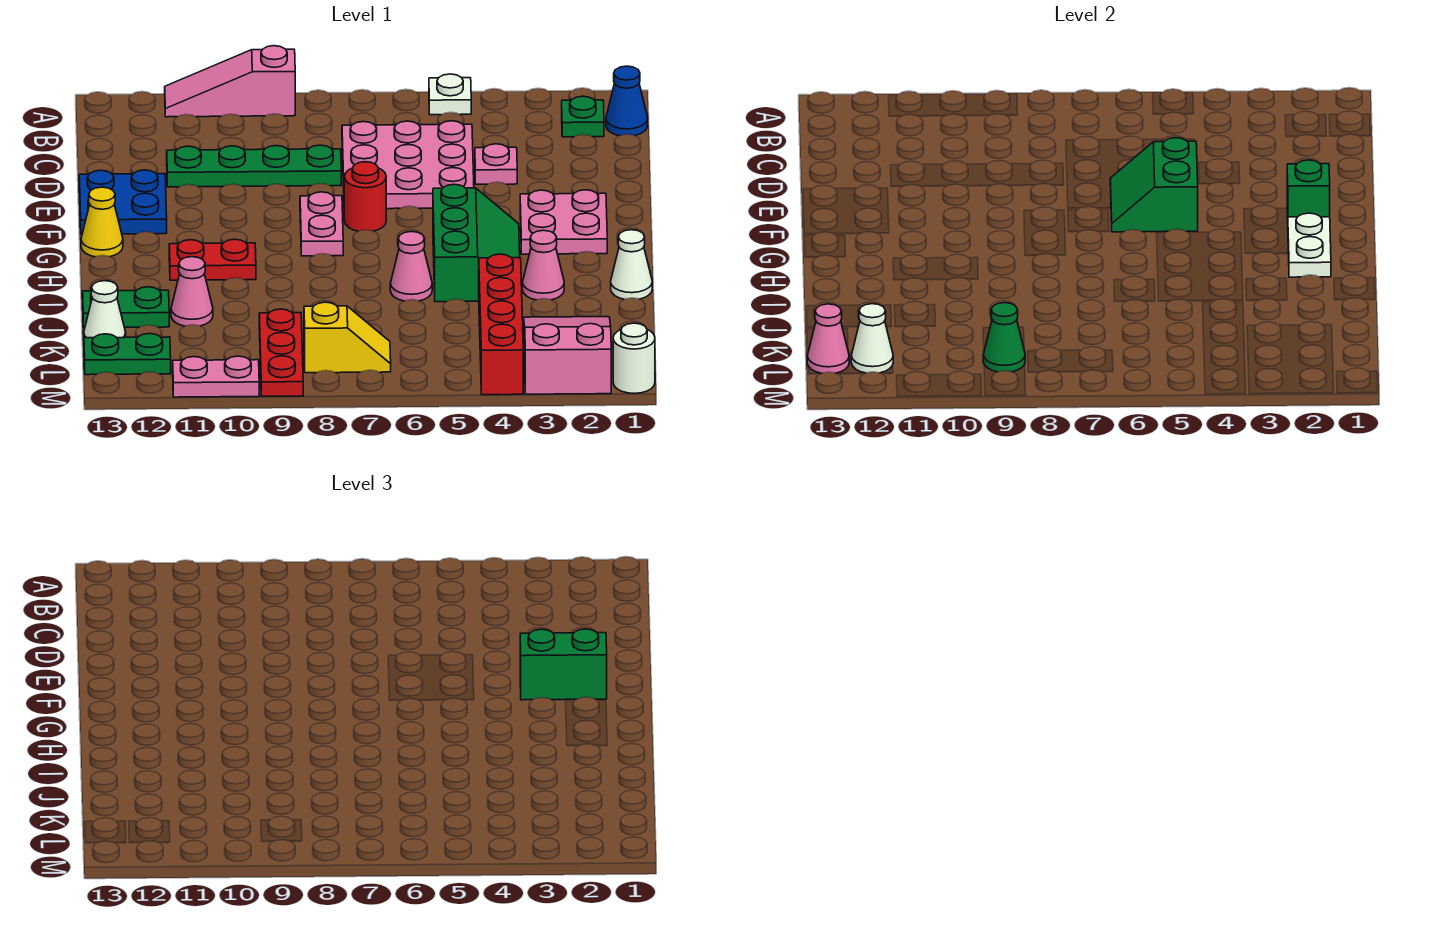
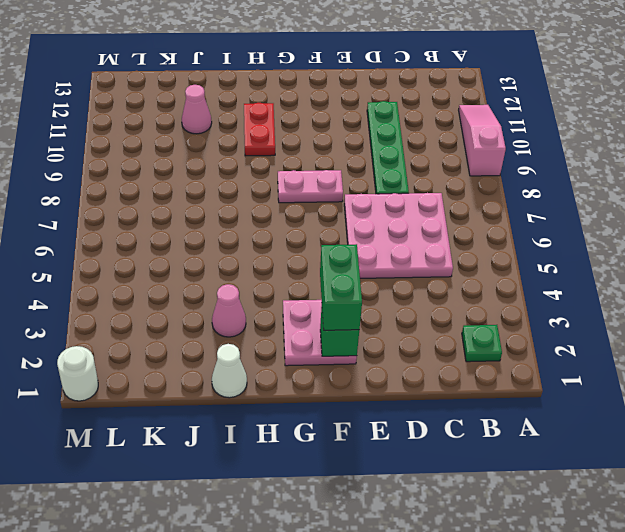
none -> white plate A5 level 1
none -> blue cone B1 level 1
none -> pink plate D4 level 1
none -> blue plate E12:F13 level 1

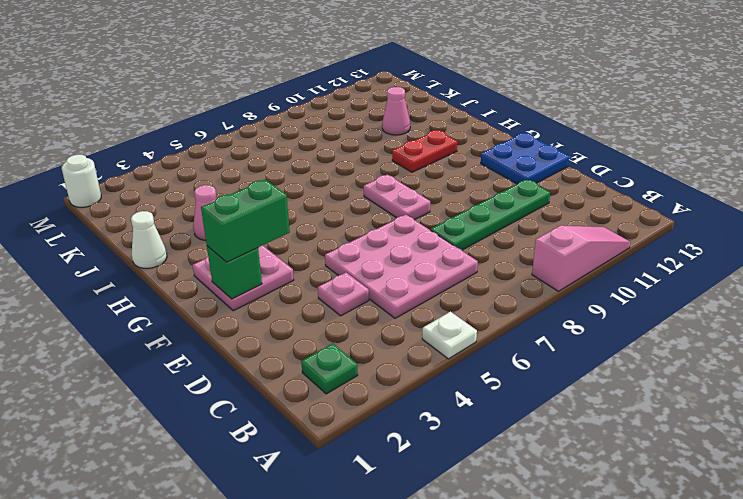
none -> blue cone B1 level 1
none -> red round brick F7 level 1
none -> green slope G4:I5 level 1 top 5
none -> yellow cone G13 level 1

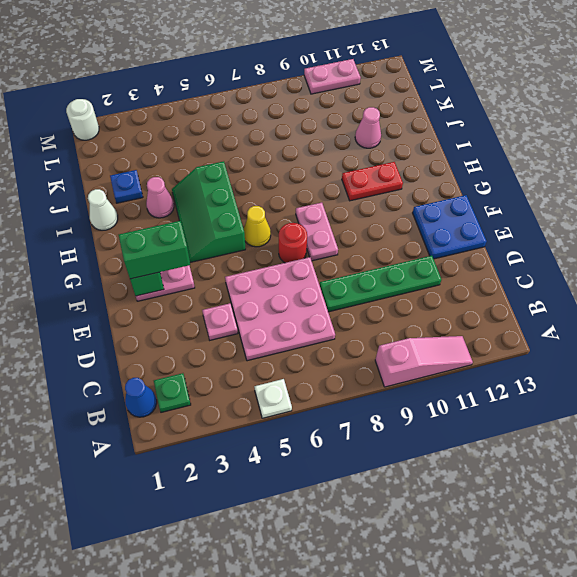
yellow cone G6 level 1 -> yellow cone G13 level 1
blue plate J2 level 1 -> none
none -> pink cone I6 level 1
none -> red brick J4:M4 level 1
none -> green plate J12:J13 level 1
none -> pink slope K2:M3 level 1 top M

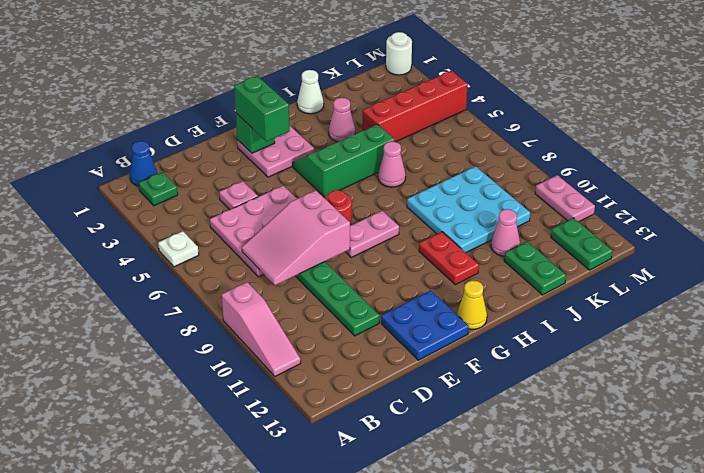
pink slope C7:E8 level 2 top E -> pink slope K2:M3 level 1 top M
cyan plate I8:K10 level 1 -> red plate K9:M9 level 1
none -> white cone K13 level 1
none -> yellow slope L7:L8 level 1 top 8
none -> green slope E5:F6 level 2 top 5
none -> white plate G2:H2 level 2

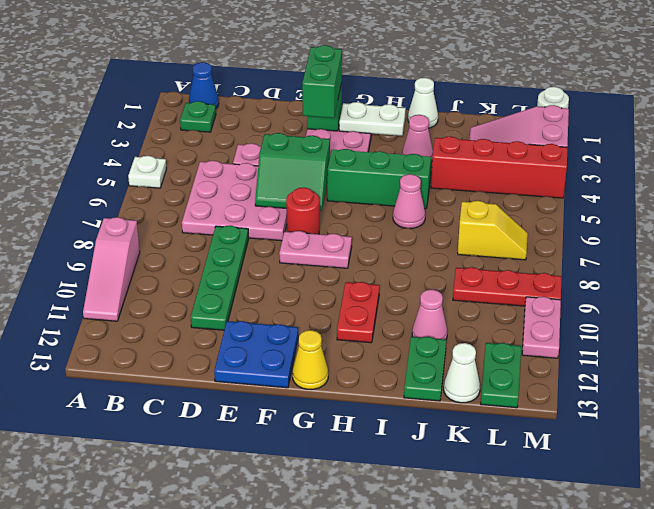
yellow slope K7:L7 level 1 top K -> yellow slope L7:L8 level 1 top 8
none -> green cone L9 level 2
none -> white cone L12 level 2
none -> pink cone L13 level 2

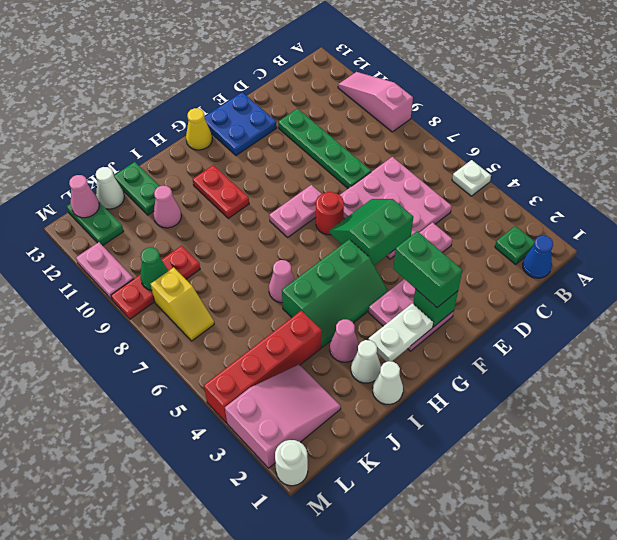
white cone I2 level 1 -> white cone L12 level 2

